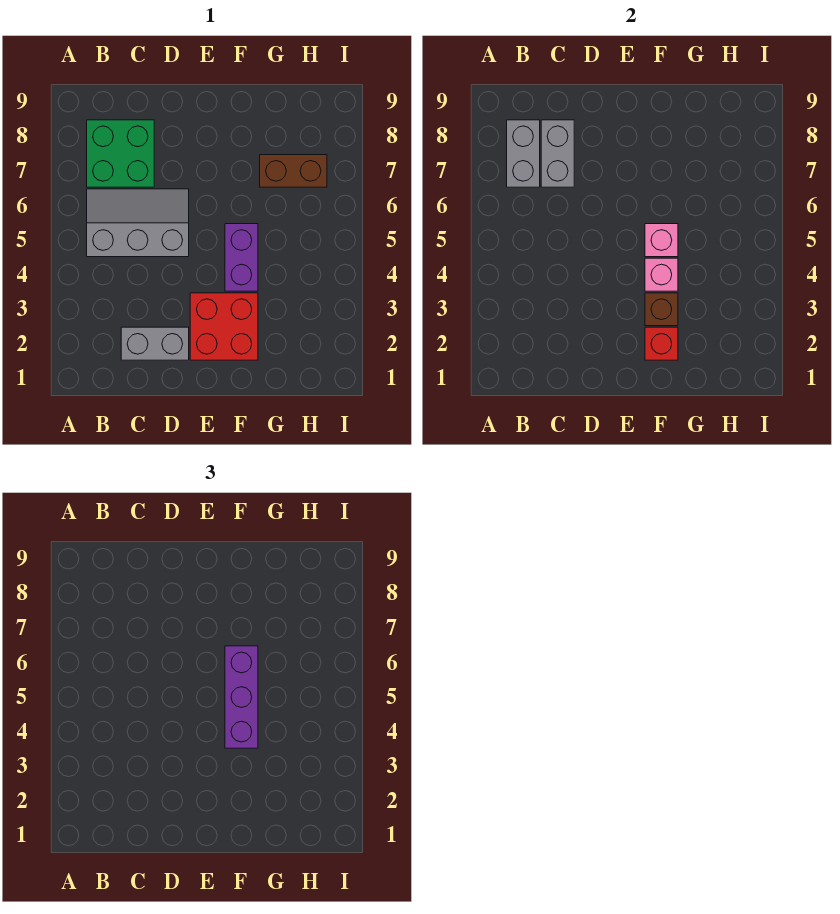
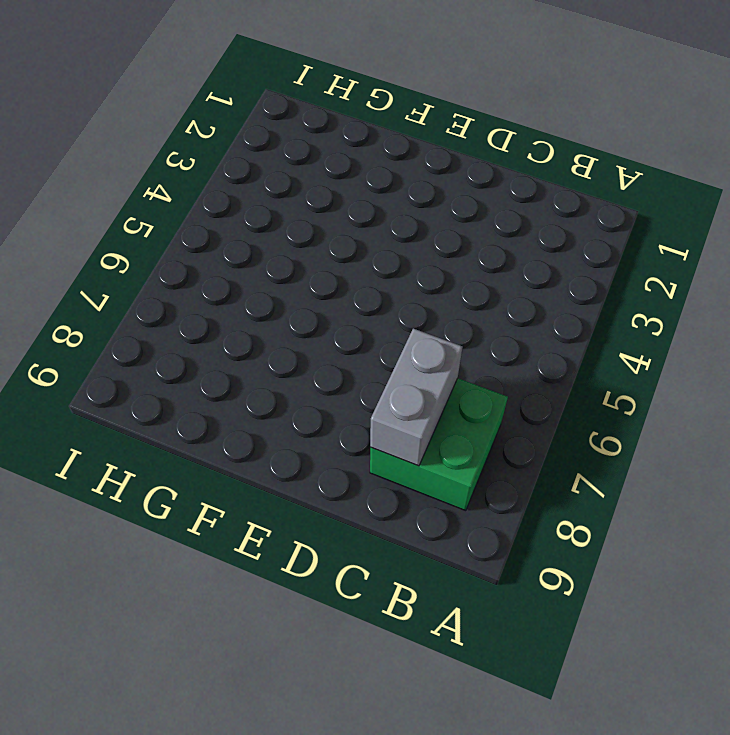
none -> grey slope B5:D6 level 1 top 5
none -> grey brick C2:D2 level 1
none -> red brick E2:F3 level 1

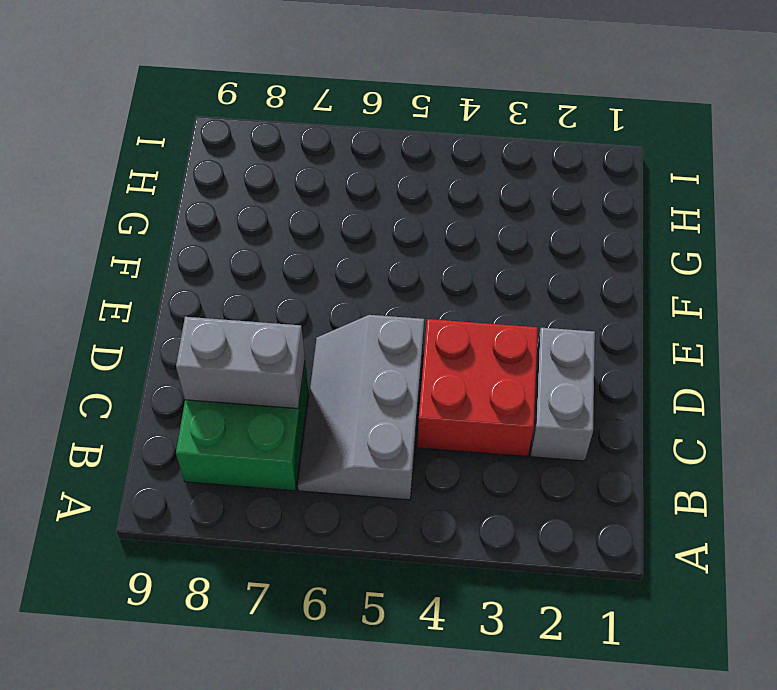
red brick C3:D4 level 1 -> red brick E2:F3 level 1
none -> purple brick F4:F5 level 1
none -> brown brick G7:H7 level 1
none -> grey brick B7:B8 level 2

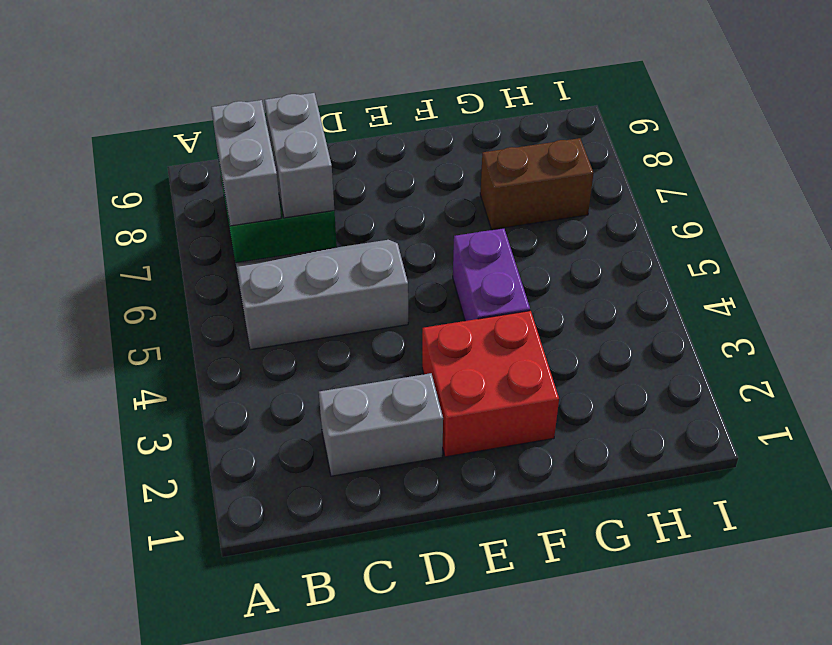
none -> red brick F2 level 2
none -> brown brick F3 level 2
none -> pink brick F4 level 2

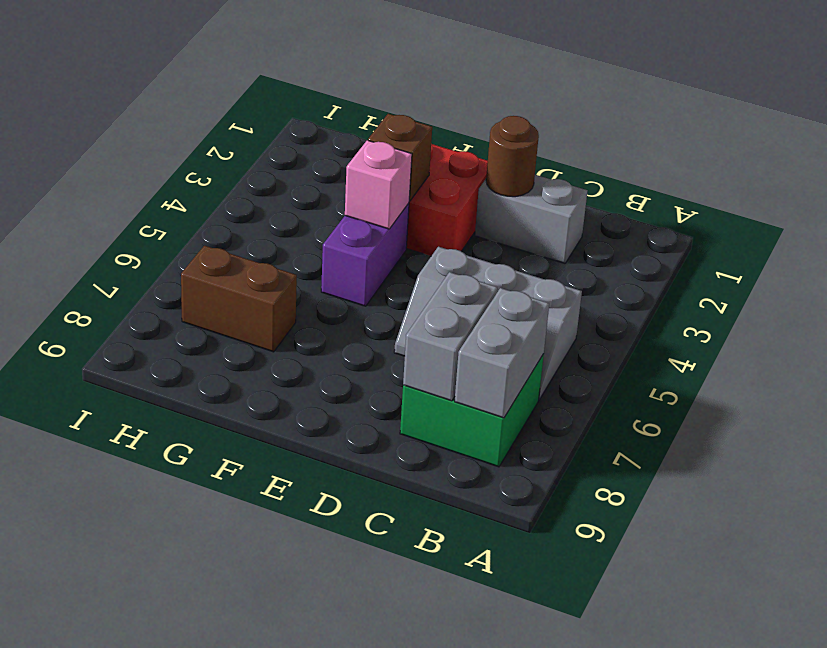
brown round brick D2 level 2 -> none
none -> red brick F2 level 2
none -> pink brick F5 level 2
none -> purple brick F4:F6 level 3

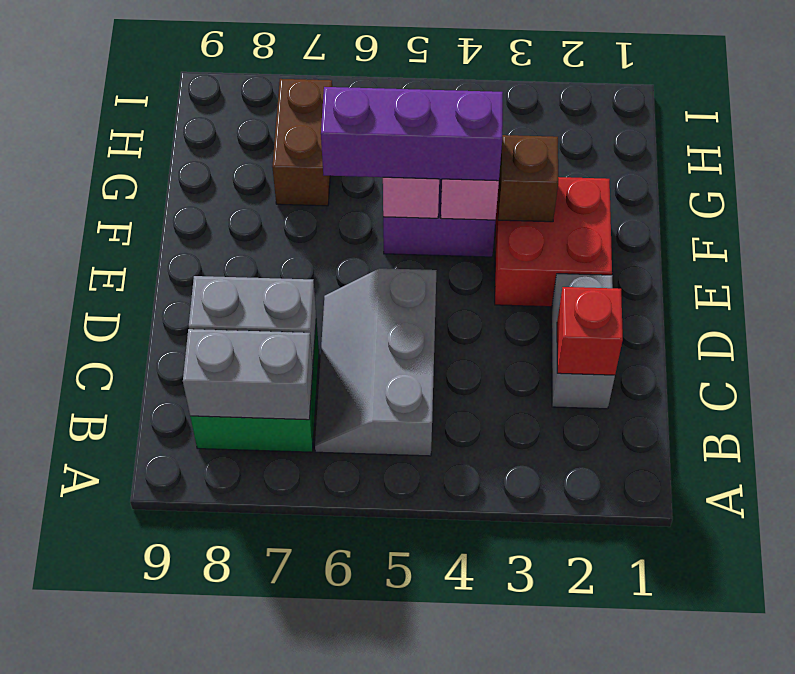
red brick C2 level 2 -> red brick F2 level 2

